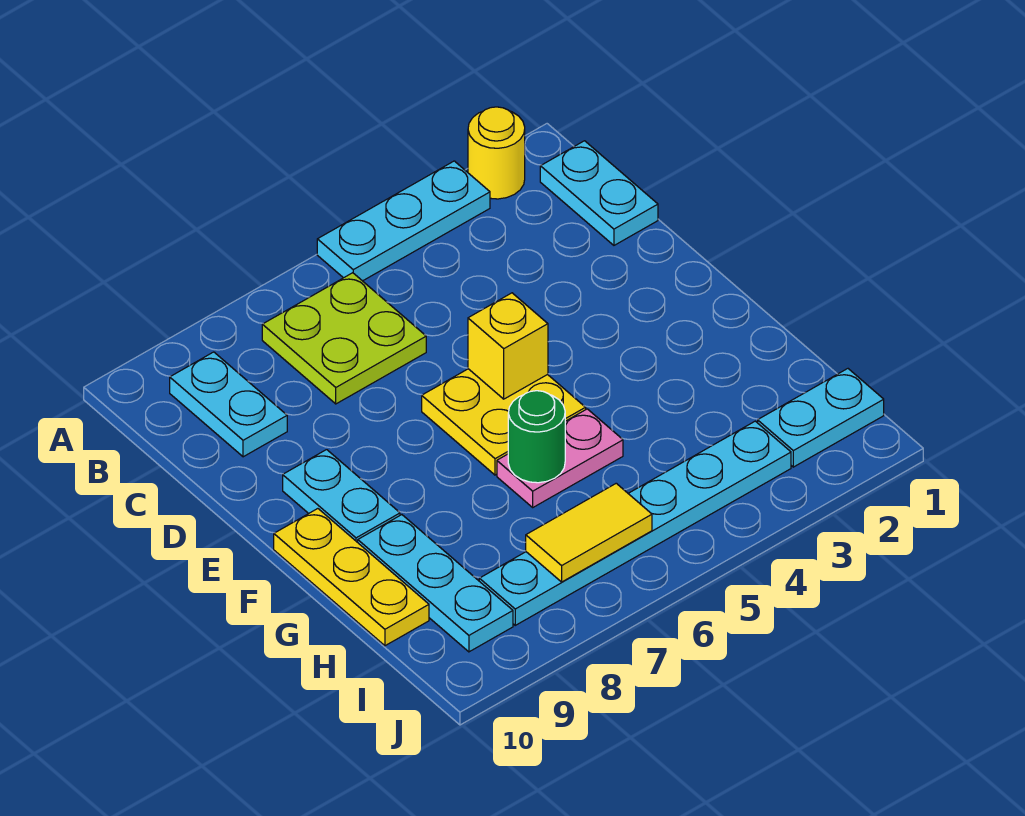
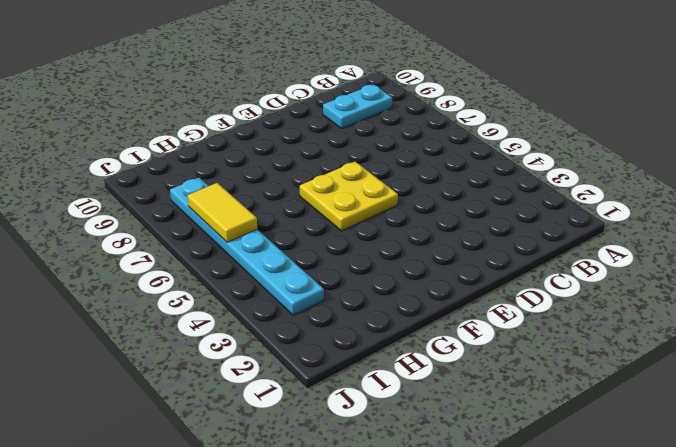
none -> yellow round brick A2 level 1
none -> cyan plate A3:A5 level 1
none -> cyan plate B1:C1 level 1

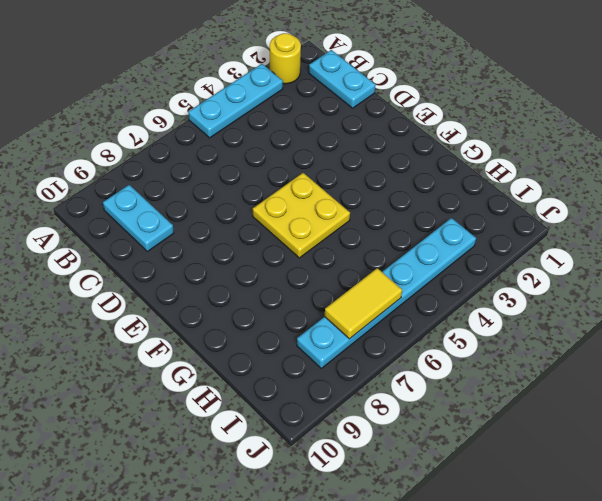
none -> lime plate B6:C7 level 1
none -> cyan plate E9:F9 level 1
none -> yellow plate F10:H10 level 1

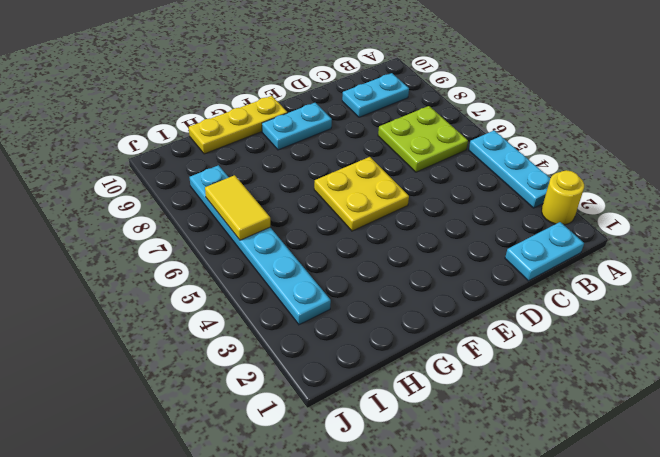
none -> pink plate G5:G6 level 1
none -> cyan plate G9:I9 level 1
none -> cyan plate I1:I2 level 1

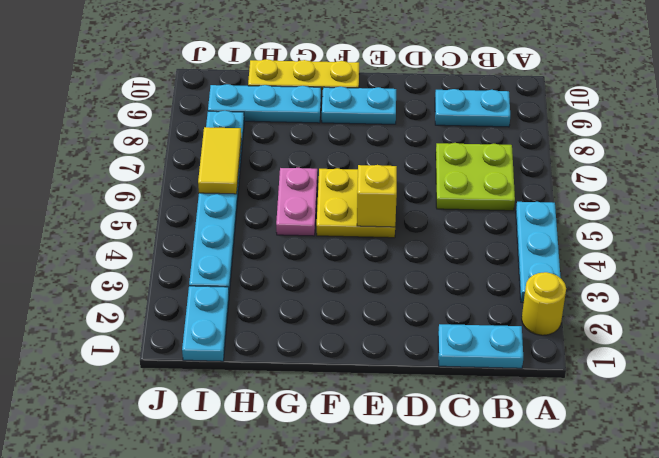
none -> green round brick G6 level 2

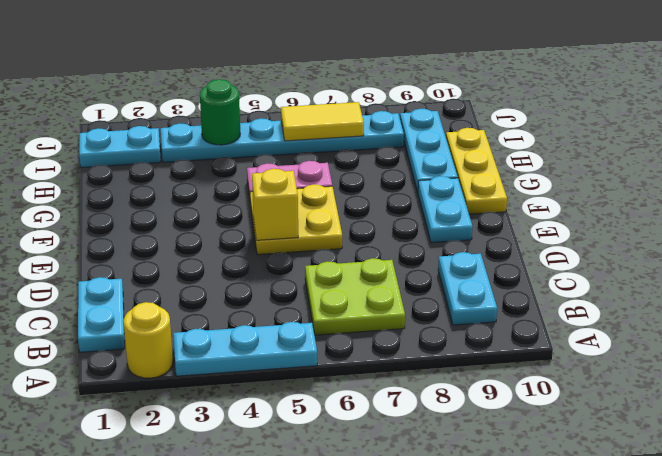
green round brick I4 level 2 -> green round brick G6 level 2

